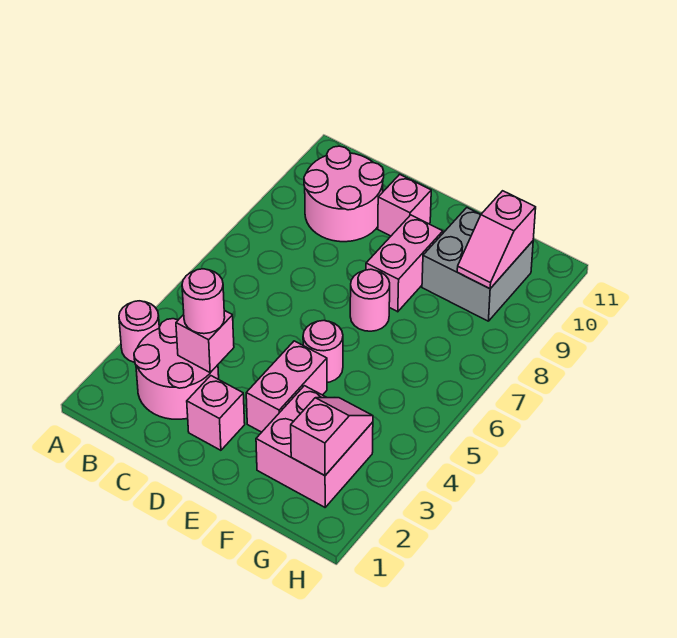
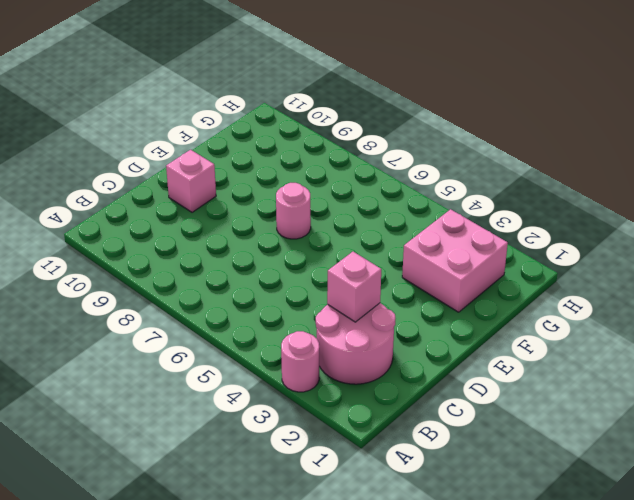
none -> pink round brick B9:C10 level 1
none -> pink brick D2 level 1
none -> pink brick E3:E4 level 1

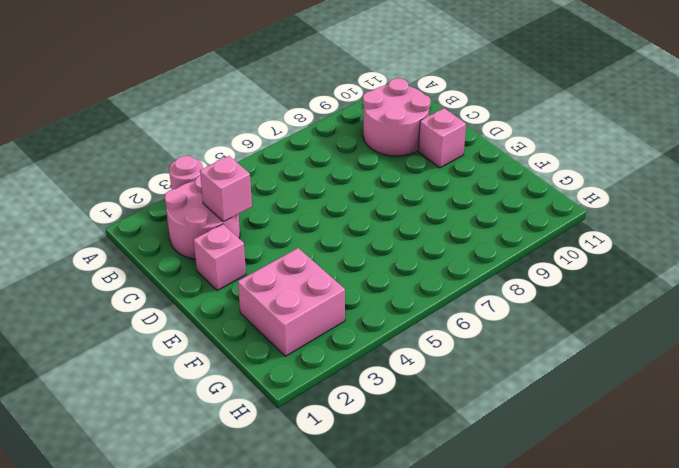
none -> pink brick E3:E4 level 1
none -> pink round brick E5 level 1
none -> pink round brick E7 level 1

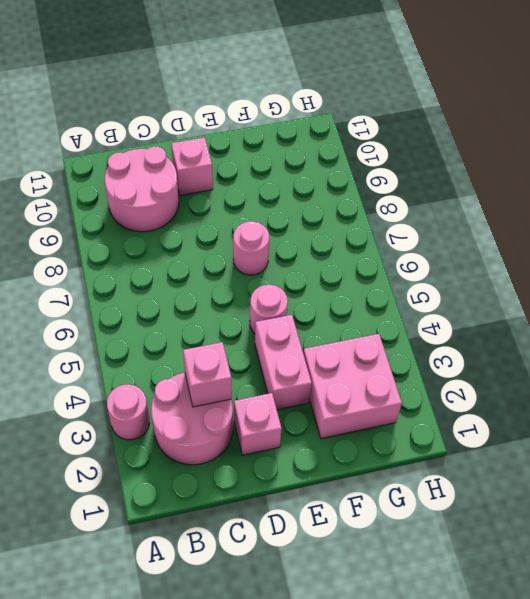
none -> pink brick E8:E9 level 1
none -> grey brick F9:G10 level 1
none -> pink slope G2:G3 level 2 top 2

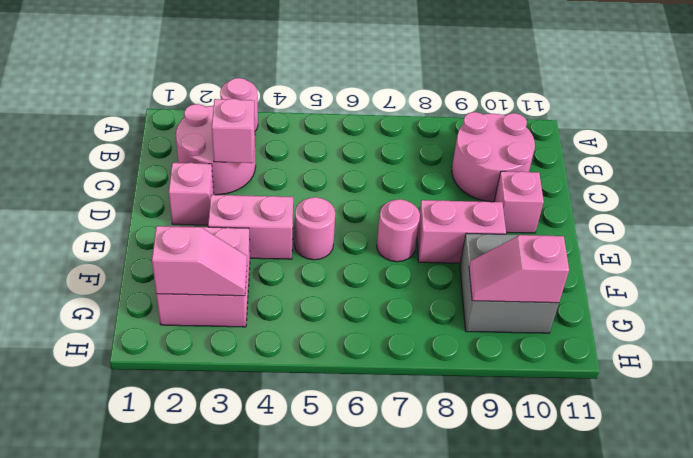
none -> pink round brick C3 level 3

